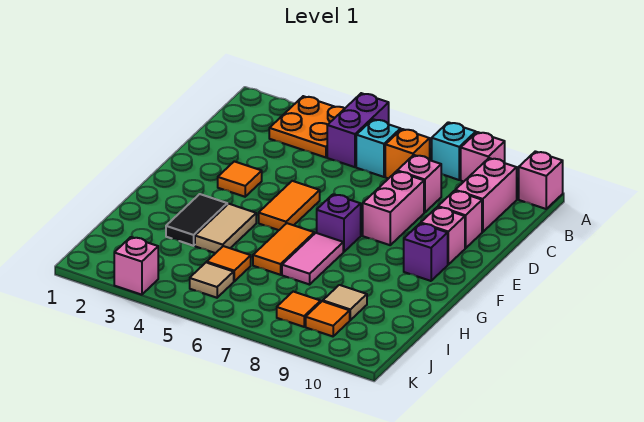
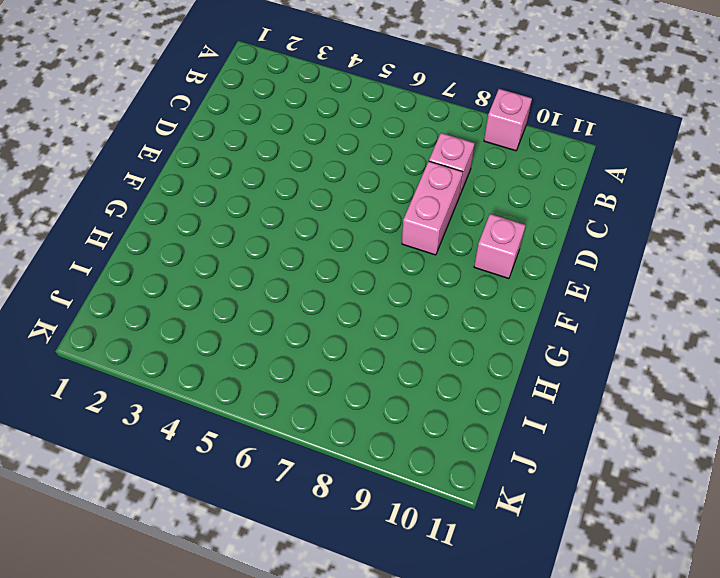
none -> orange plate A3:B4 level 1
none -> purple brick A5:B5 level 1
none -> cyan brick A8 level 1

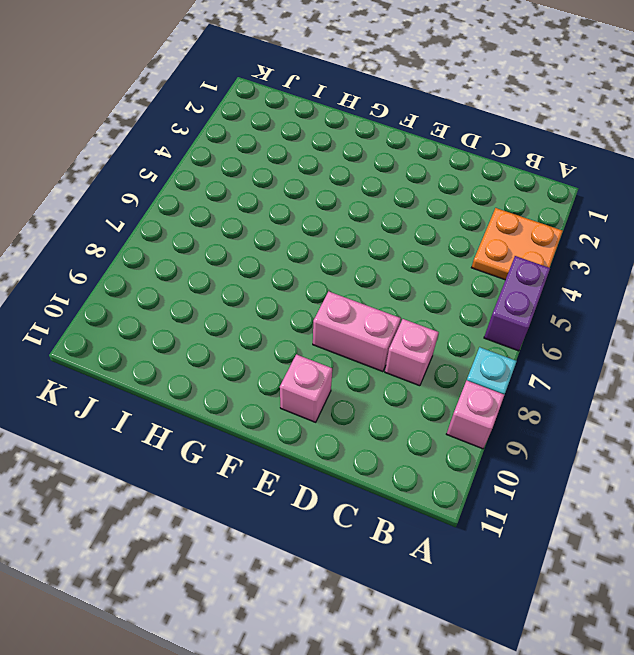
purple brick A5:A6 level 1 -> purple brick A5:B5 level 1
none -> pink brick A11 level 1
none -> cyan brick B6 level 1
none -> orange brick B7 level 1

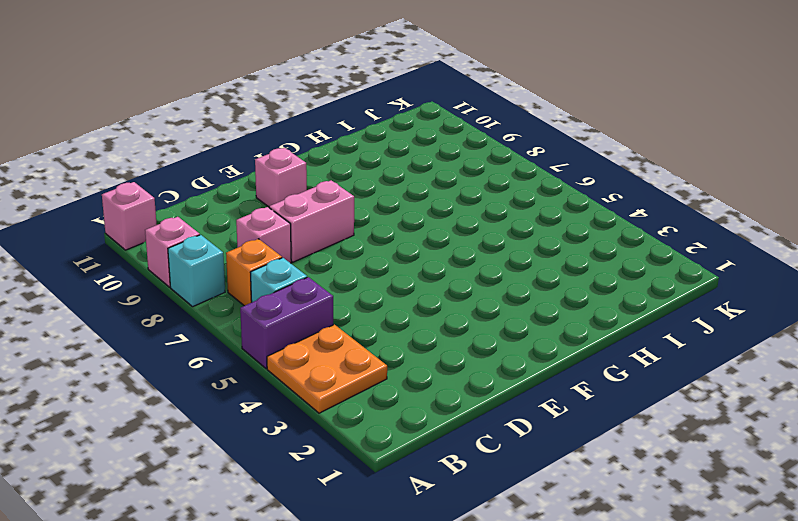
none -> pink brick B10:C10 level 1
none -> pink brick D10 level 1
none -> orange tile E3 level 1

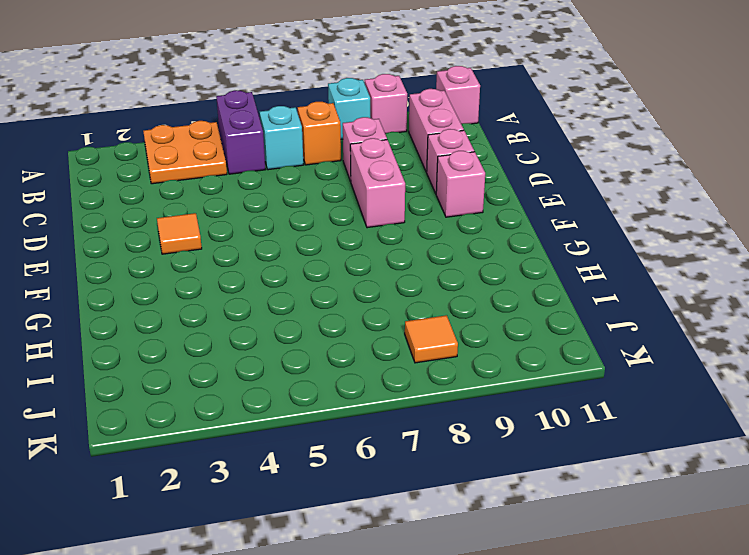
none -> orange tile E5:F5 level 1
none -> purple brick F7 level 1
none -> purple brick F10 level 1

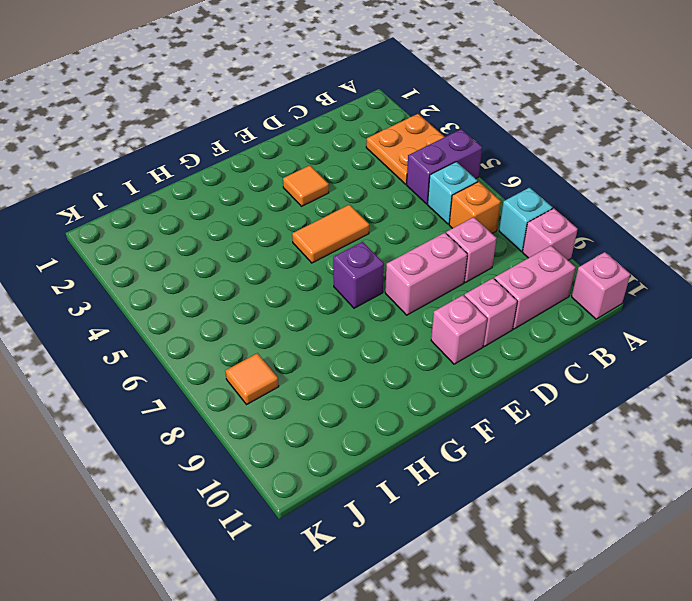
none -> purple brick F10 level 1
none -> black tile G3:H3 level 1
none -> tan tile G4:H4 level 1

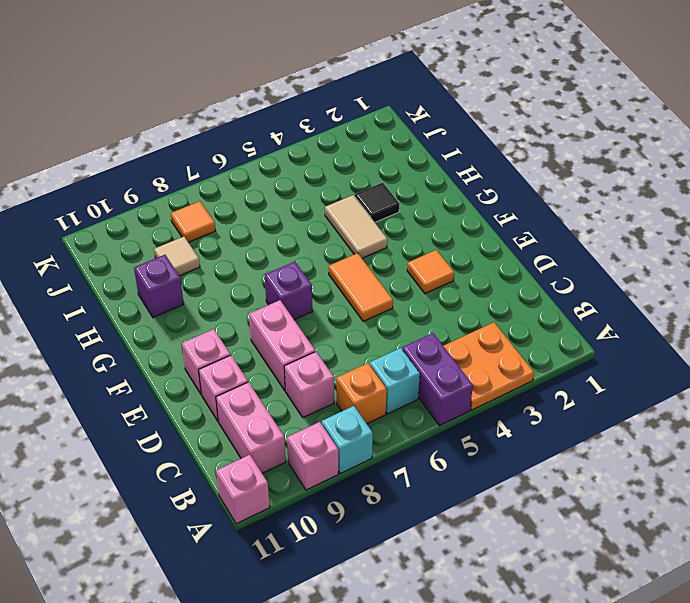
black tile H3 level 1 -> black tile G3:H3 level 1
purple brick H10 level 1 -> purple brick F10 level 1
none -> orange tile G6:H6 level 1
none -> pink tile G7:H7 level 1
none -> orange tile I5 level 1

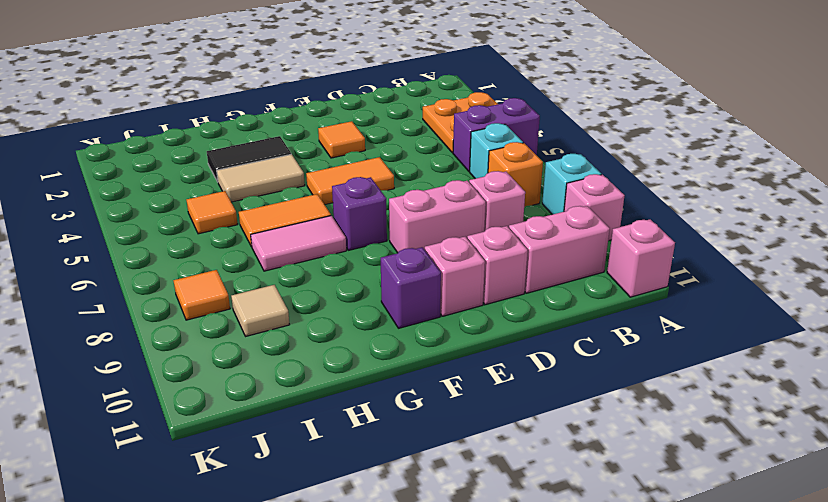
none -> tan tile J5 level 1
none -> orange tile J9 level 1
none -> pink brick K3 level 1

